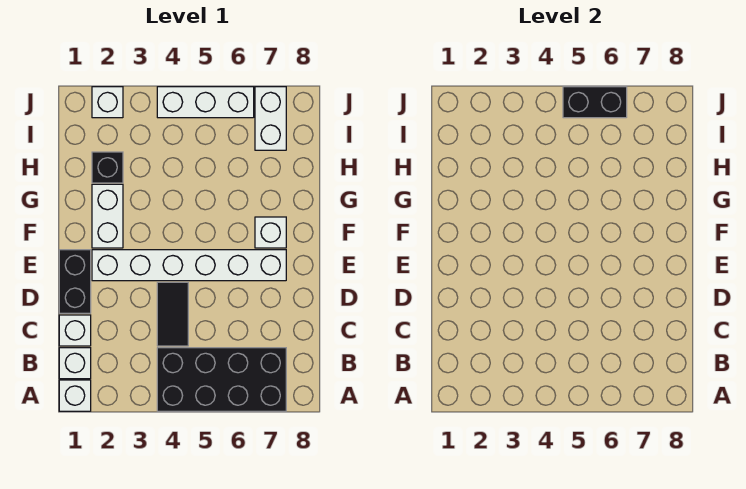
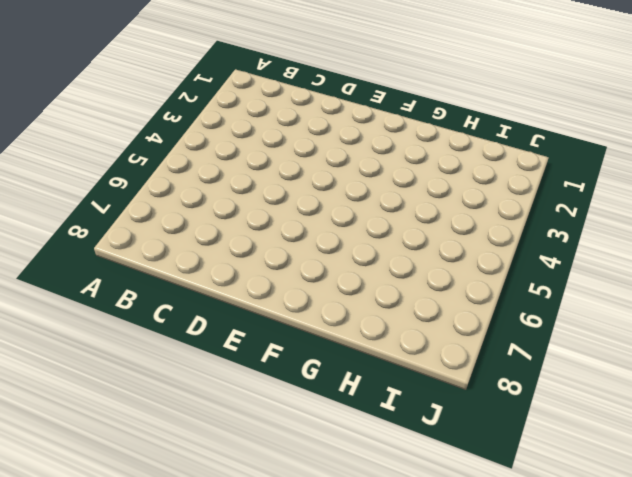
none -> white brick A1 level 1
none -> black brick A4:B7 level 1
none -> white brick B1 level 1

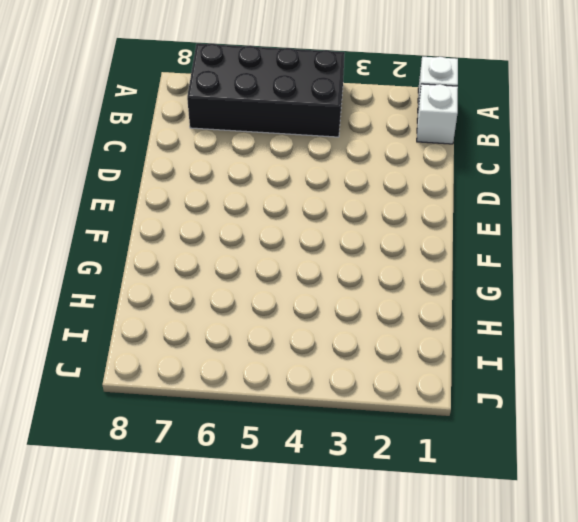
none -> white brick C1 level 1
none -> black tile C4:D4 level 1
none -> black brick D1:E1 level 1

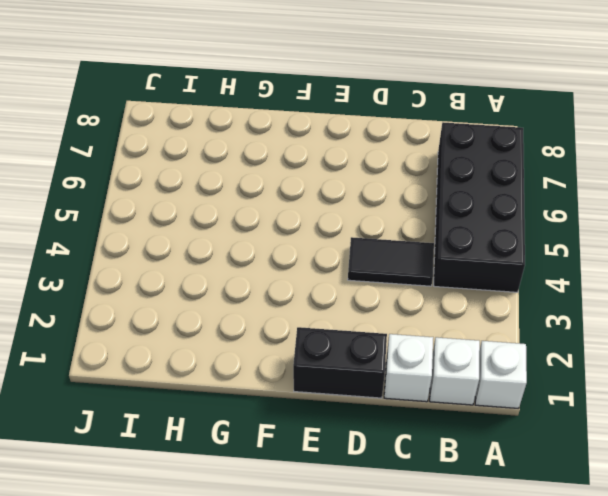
none -> white brick E2:E7 level 1
none -> white brick F2:G2 level 1
none -> white brick F7 level 1

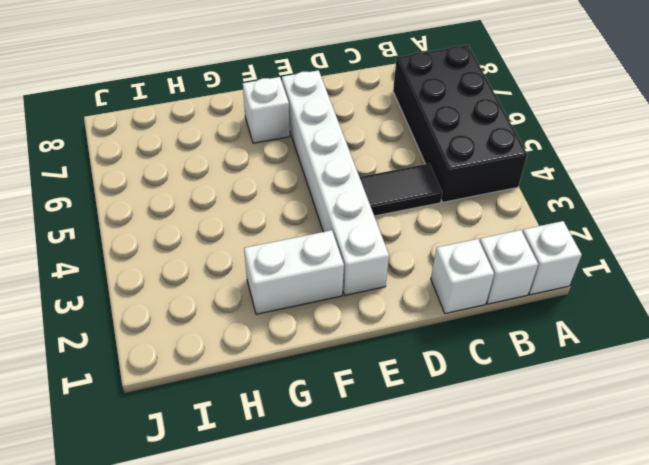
none -> black brick D1:E1 level 1
none -> black brick H2 level 1
none -> white brick I7:J7 level 1

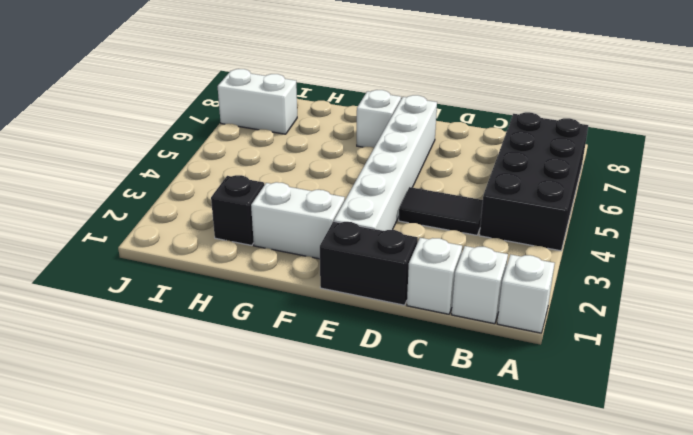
none -> white brick J2 level 1
none -> white brick J4:J6 level 1
none -> black brick J5:J6 level 2

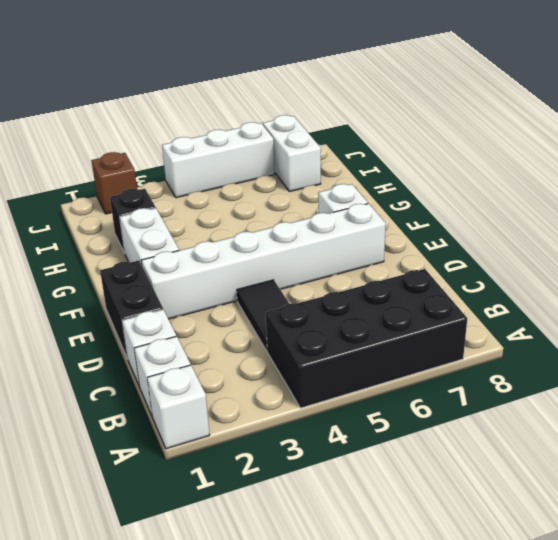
brown brick J2 level 1 -> white brick J2 level 1
none -> black brick J5:J6 level 2

